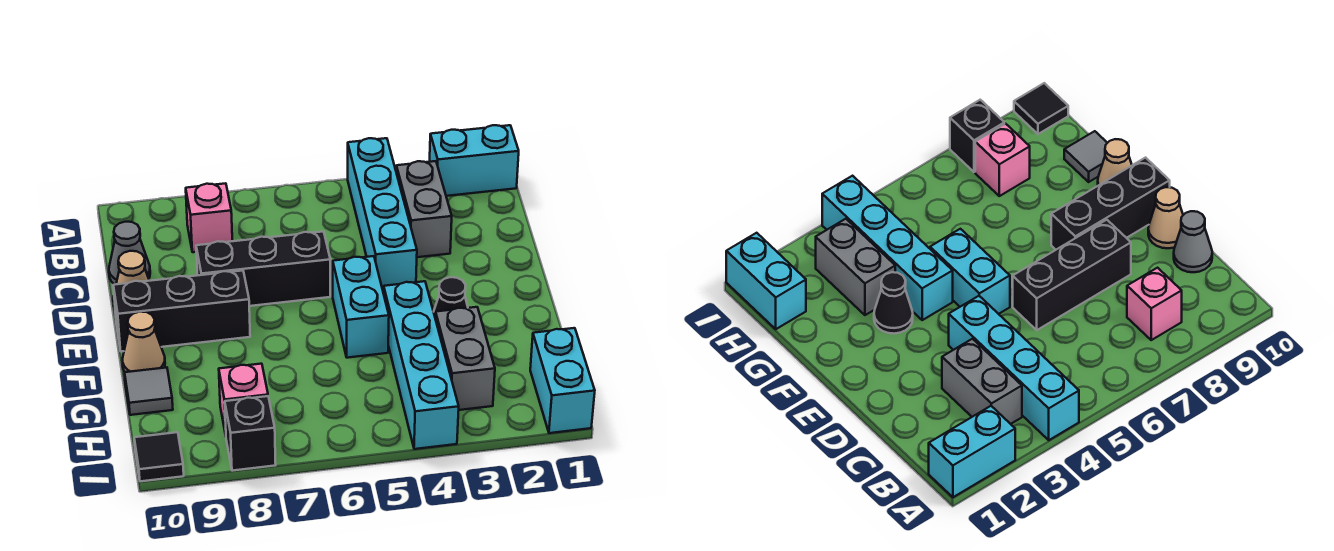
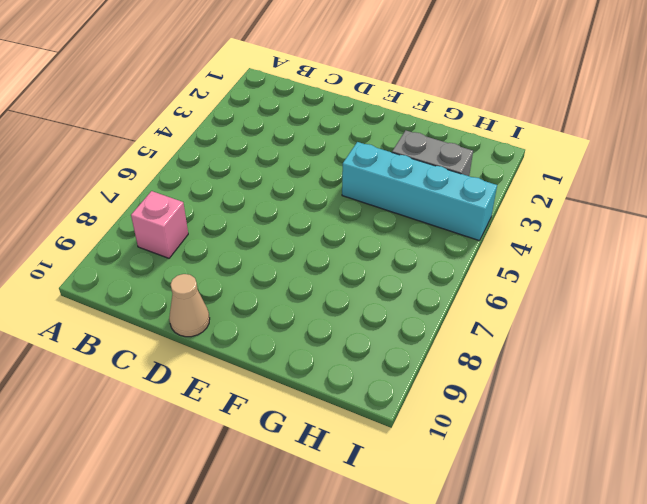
none -> cyan brick A1:A2 level 1
none -> cyan brick A4:D4 level 1
none -> grey brick B3:C3 level 1

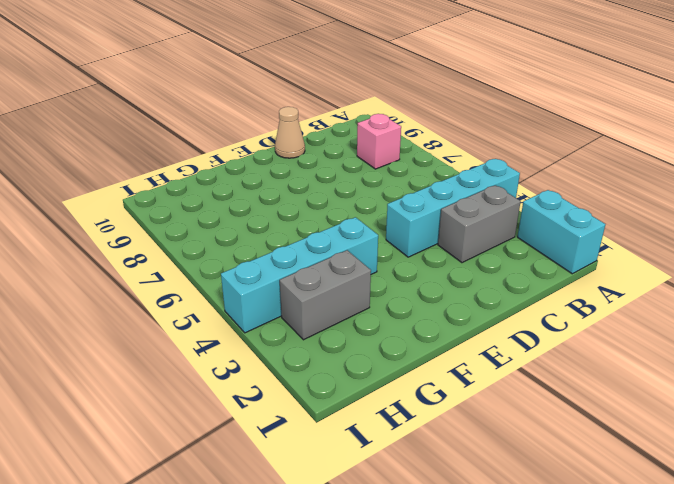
none -> grey cone C10 level 1
none -> black brick D6:D8 level 1
none -> cyan brick E5:F5 level 1

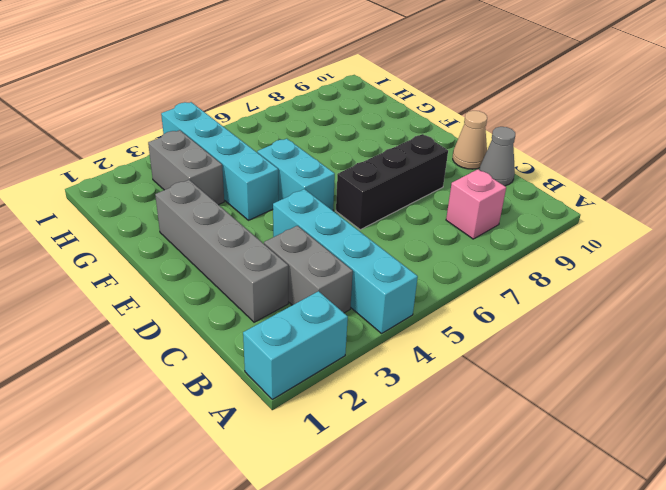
grey brick C2:F2 level 1 -> none
none -> black brick E8:E10 level 1
none -> black cone F3 level 1
none -> tan cone F10 level 1

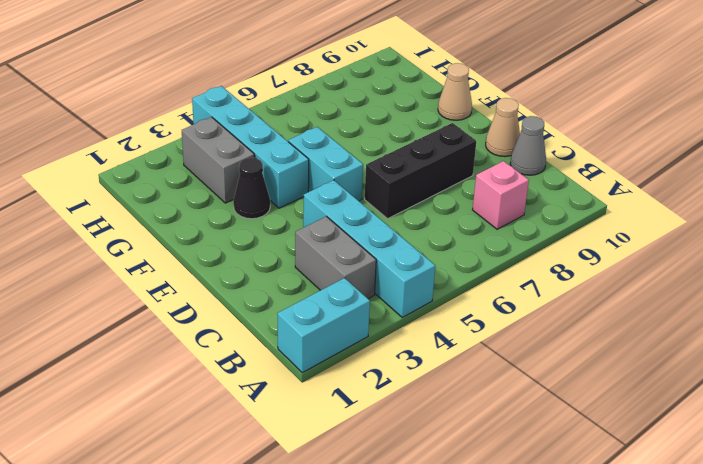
none -> black brick E8:E10 level 1
none -> grey tile G10 level 1
none -> cyan brick H1:I1 level 1

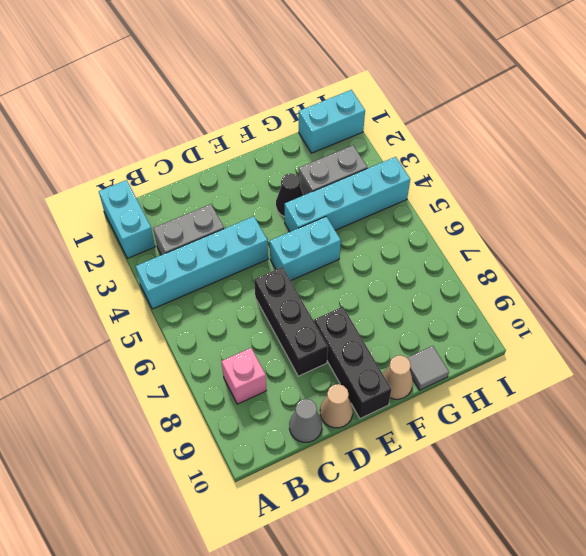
none -> pink brick H8 level 1
none -> black brick I8 level 1
none -> black tile I10 level 1

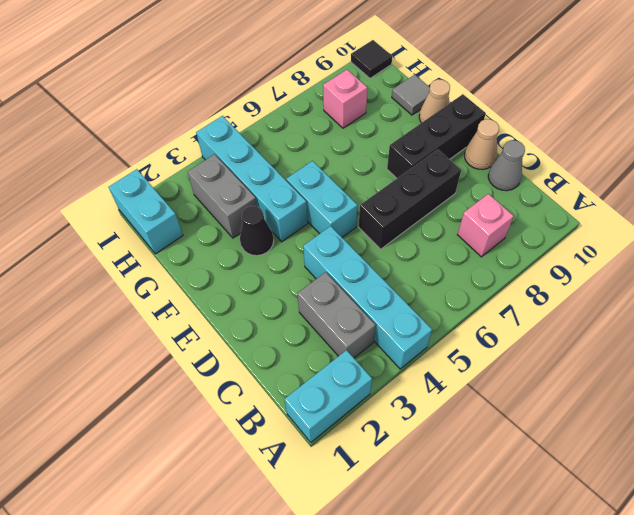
none -> black brick I8 level 1

